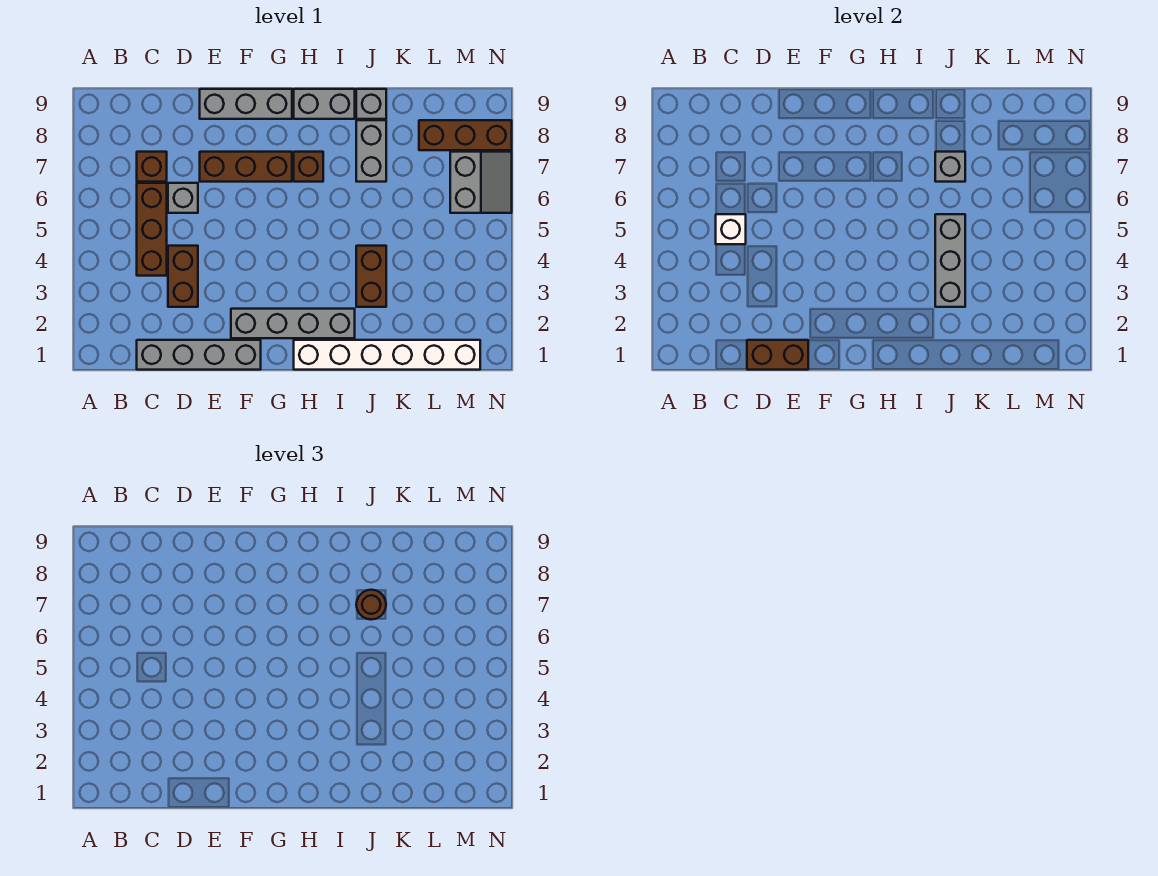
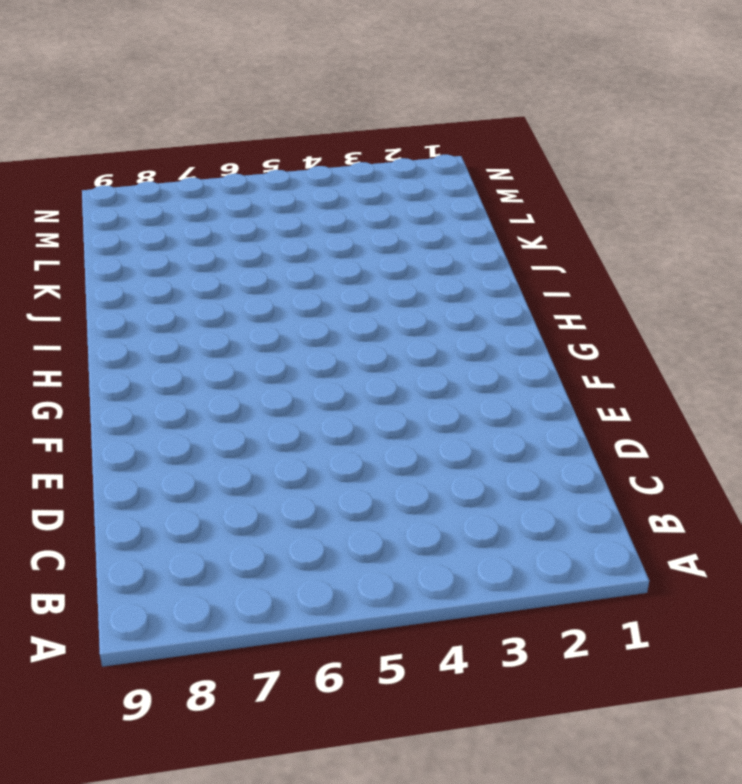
none -> grey brick C1:F1 level 1
none -> brown brick C4:C6 level 1
none -> brown brick C7 level 1

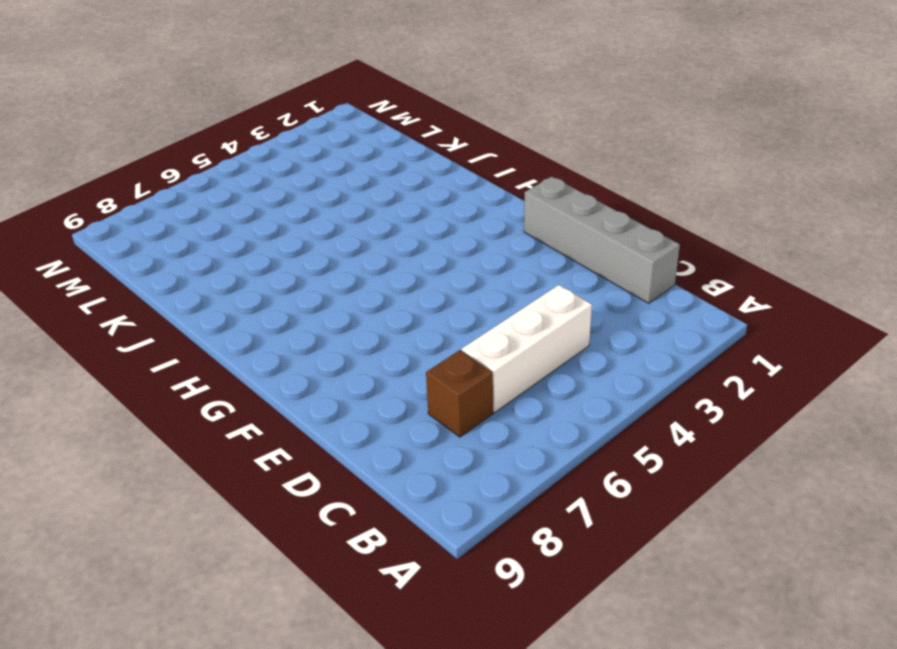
white brick C4:C6 level 1 -> brown brick C4:C6 level 1
none -> brown brick D3:D4 level 1
none -> grey brick D6 level 1
none -> brown brick E7:G7 level 1

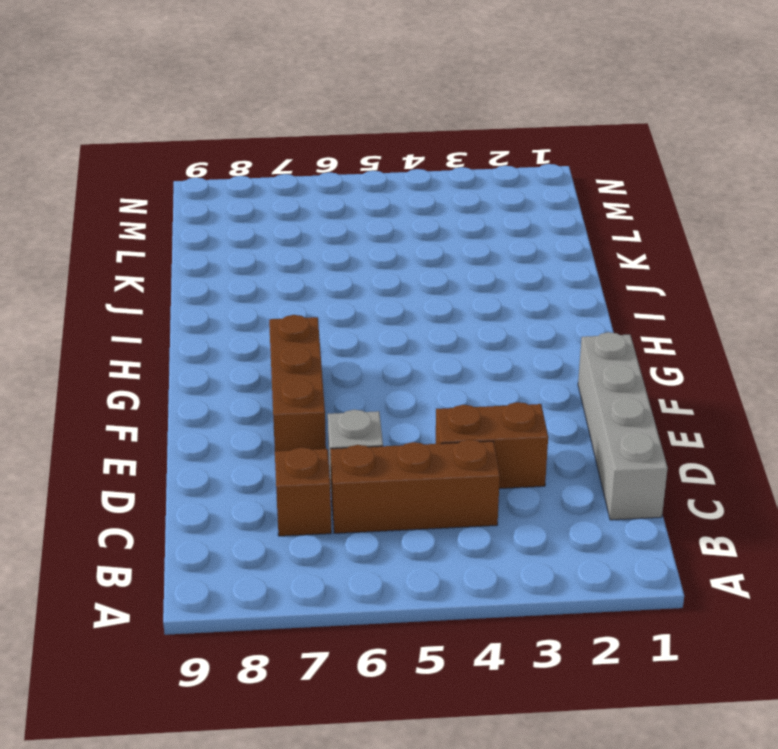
none -> grey brick E9:G9 level 1
none -> grey brick F2:I2 level 1
none -> white brick H1:M1 level 1

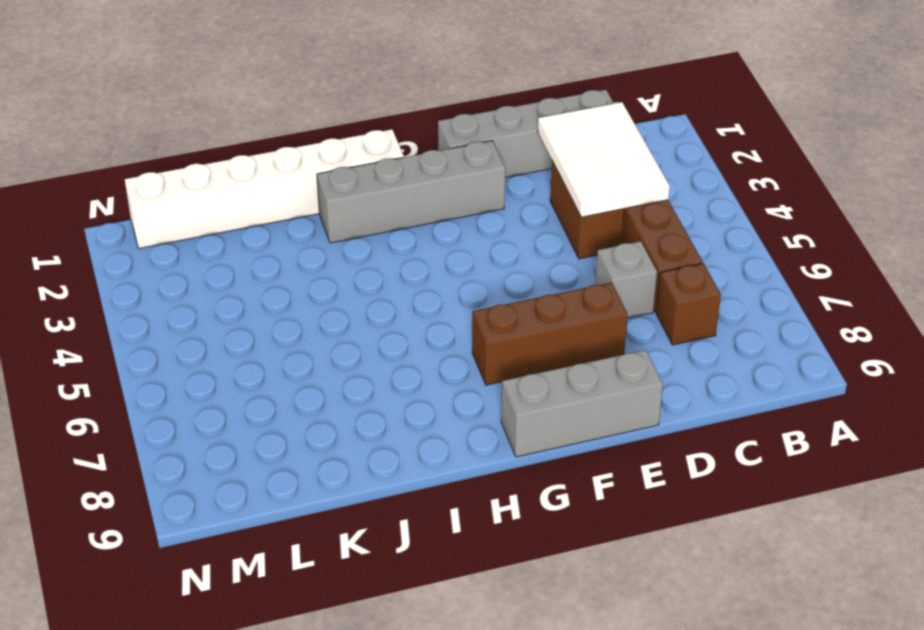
white tile C2:D4 level 2 -> none
none -> brown brick H7 level 1
none -> grey brick H9:I9 level 1
none -> brown brick J3:J4 level 1

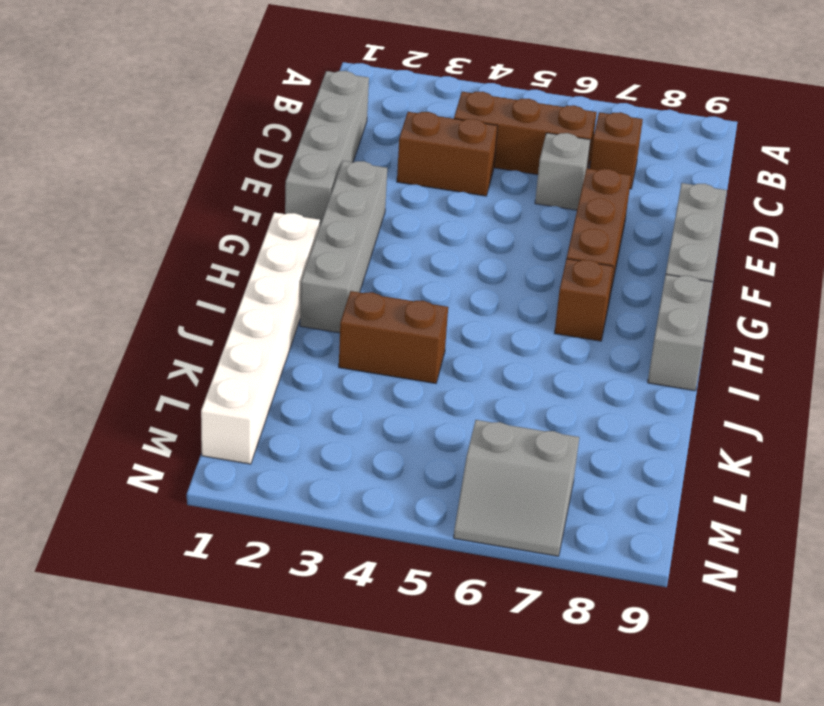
none -> grey brick J7:J8 level 1
none -> grey brick J9 level 1
none -> brown brick L8:N8 level 1

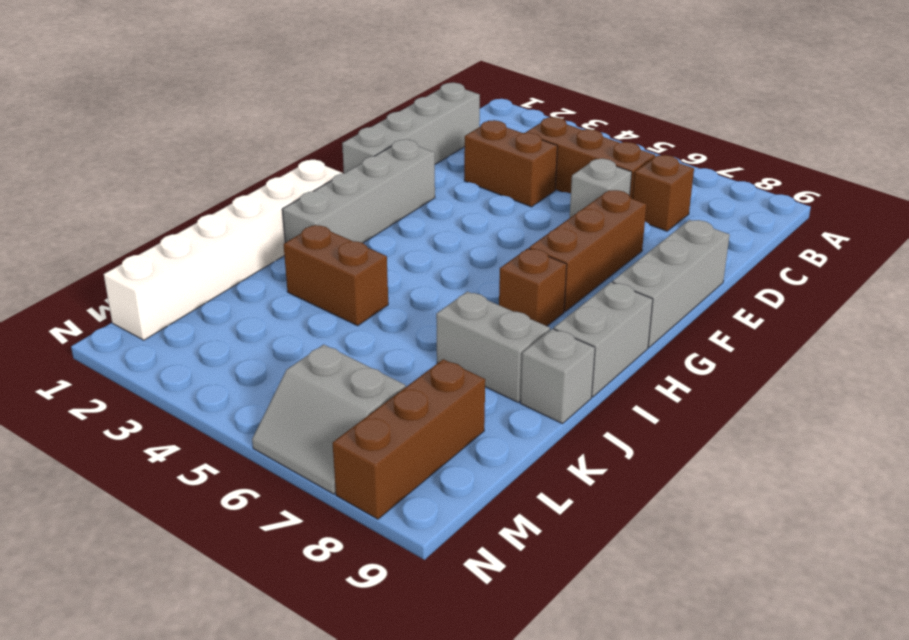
none -> white brick C5 level 2
none -> brown brick D1:E1 level 2
none -> grey brick J3:J5 level 2

